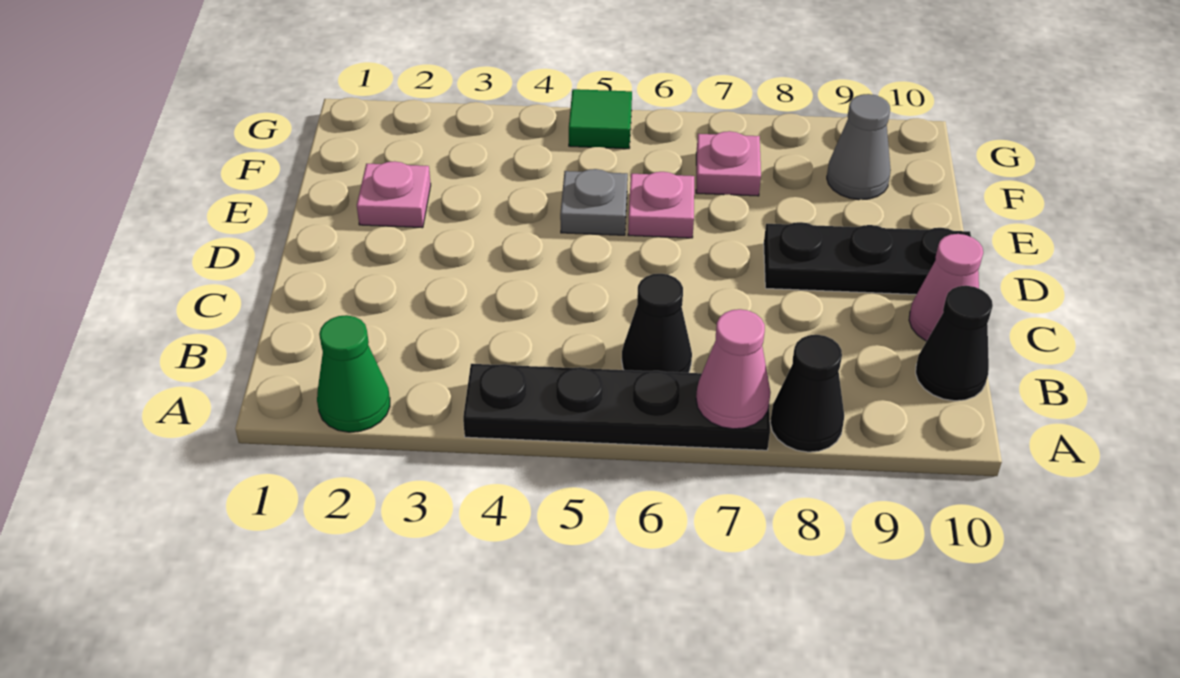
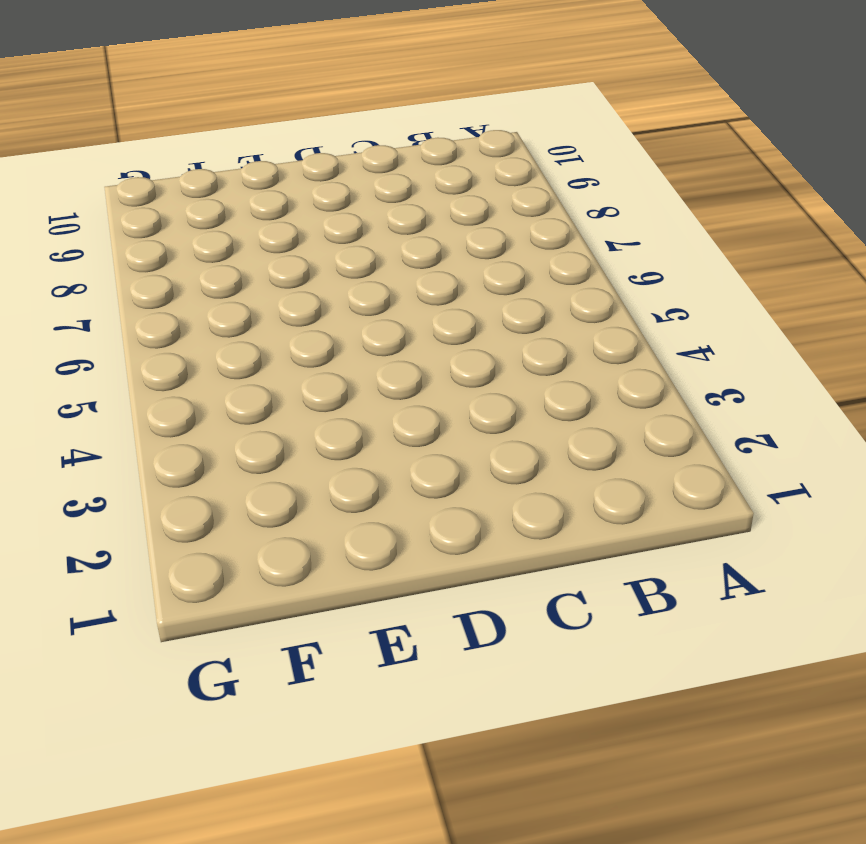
none -> green cone A2 level 1
none -> black plate A4:A7 level 1
none -> black cone A8 level 1

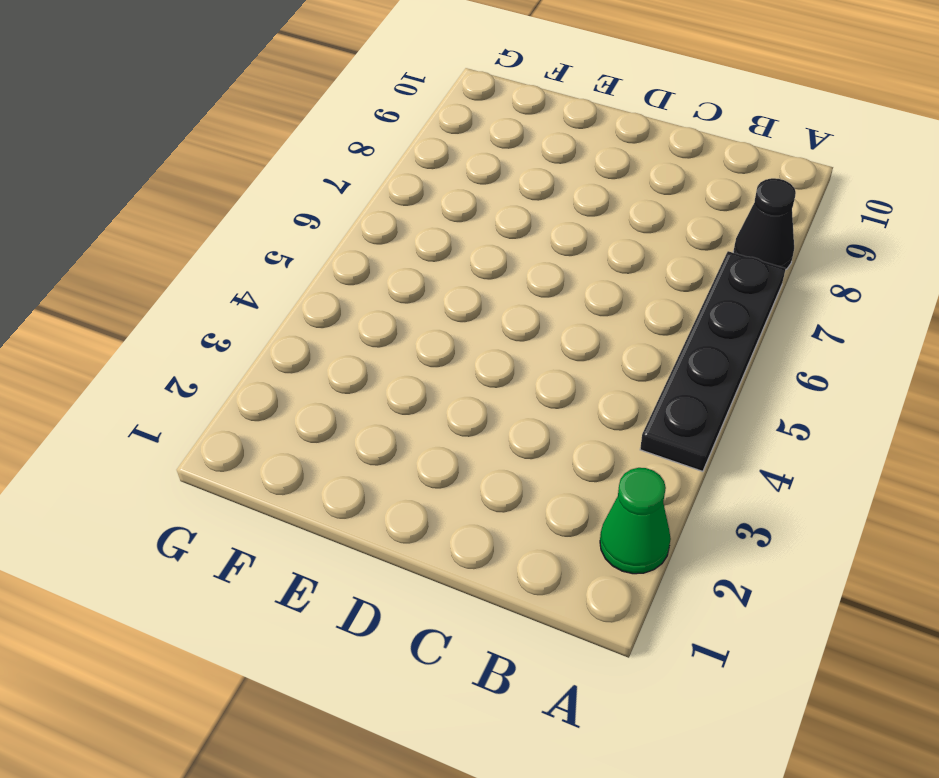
none -> black cone B6 level 1
none -> black cone B10 level 1
none -> pink cone C10 level 1

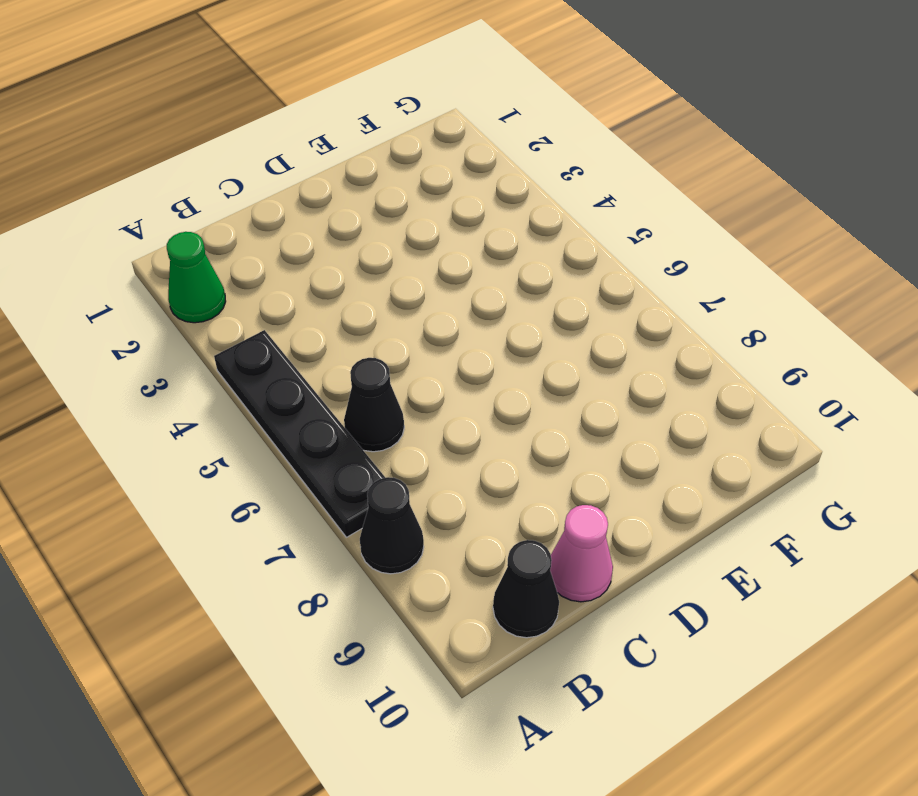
none -> black plate D8:D10 level 1
none -> pink plate E2 level 1
none -> grey plate E5 level 1

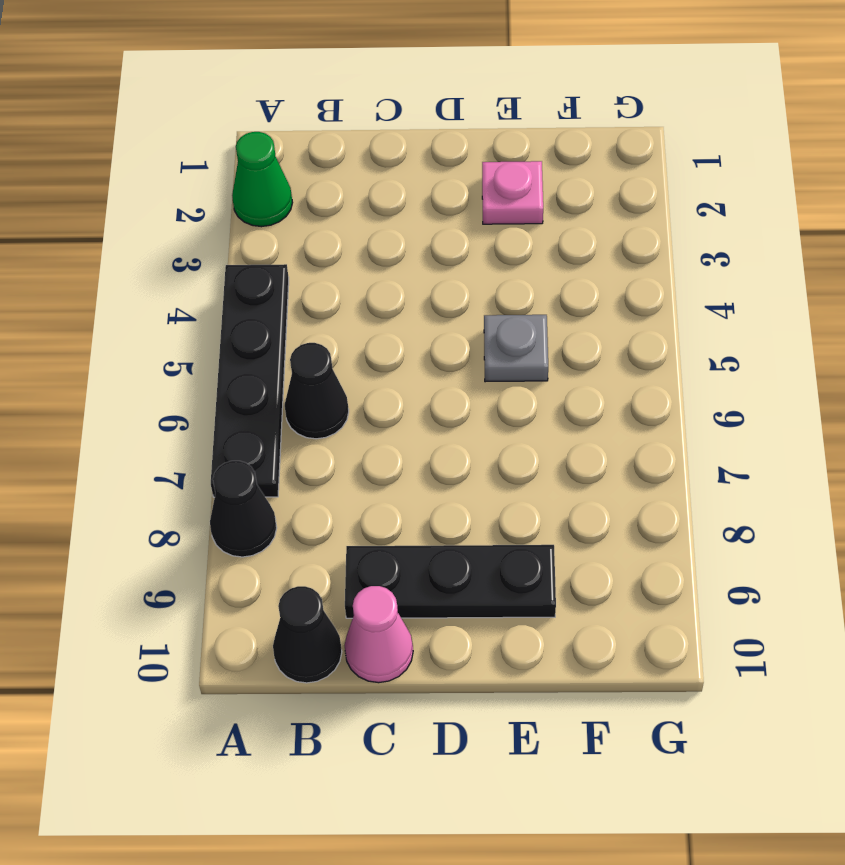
black plate C9:E9 level 1 -> black plate D8:D10 level 1
none -> pink plate E6 level 1
none -> pink plate F7 level 1
none -> grey cone F9 level 1

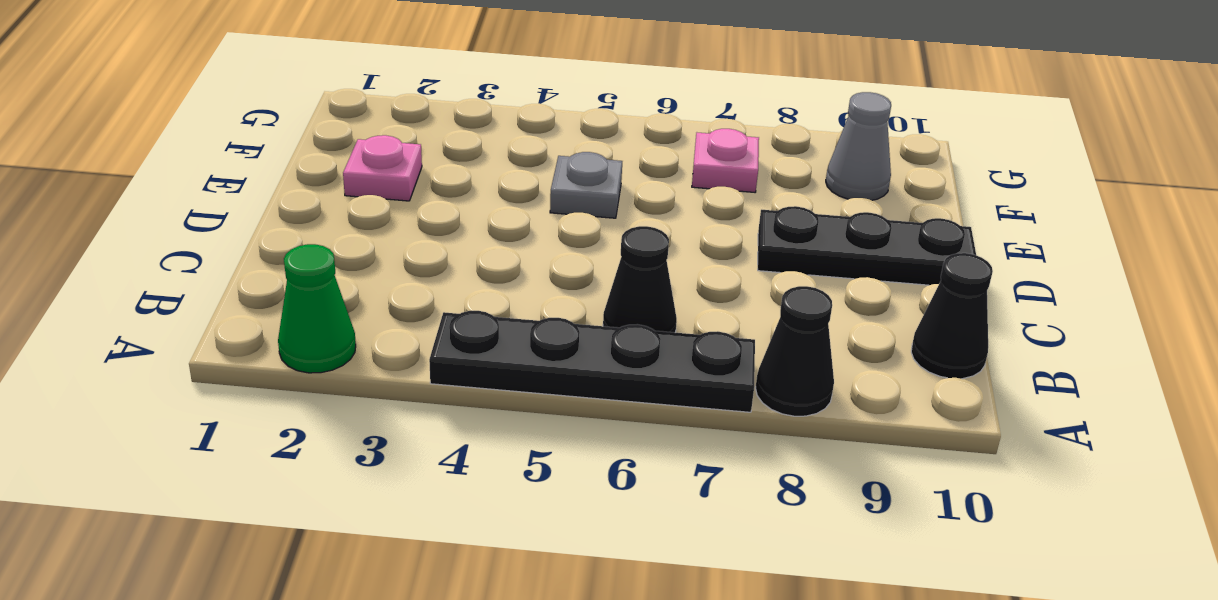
none -> pink cone C10 level 1
none -> pink plate E6 level 1
none -> green tile G5 level 1

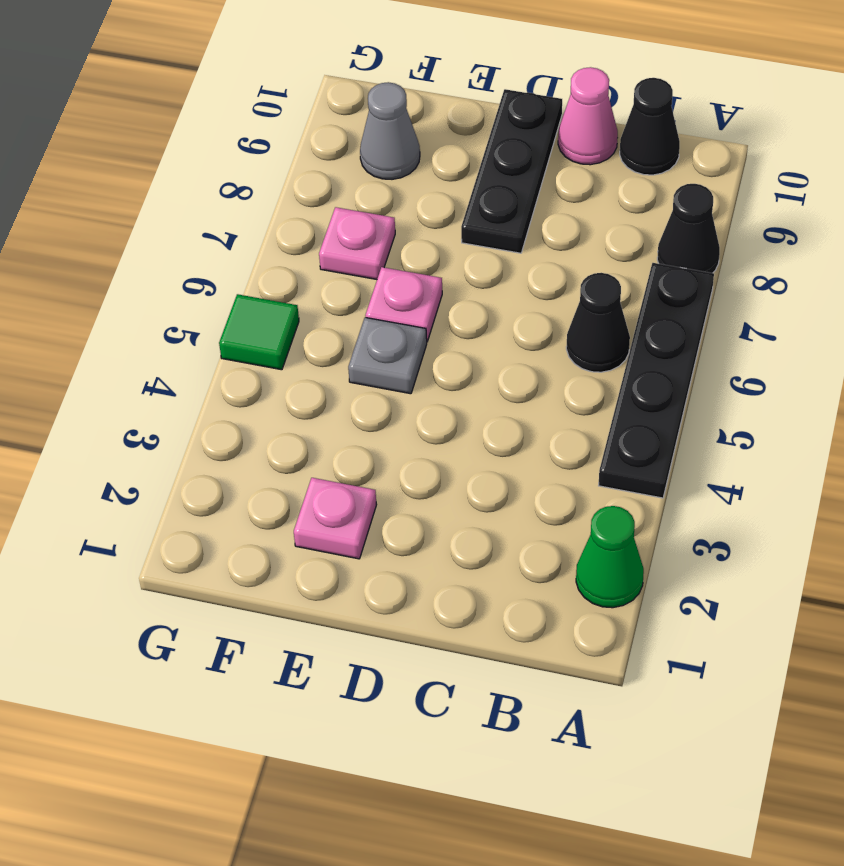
none -> pink cone A7 level 2

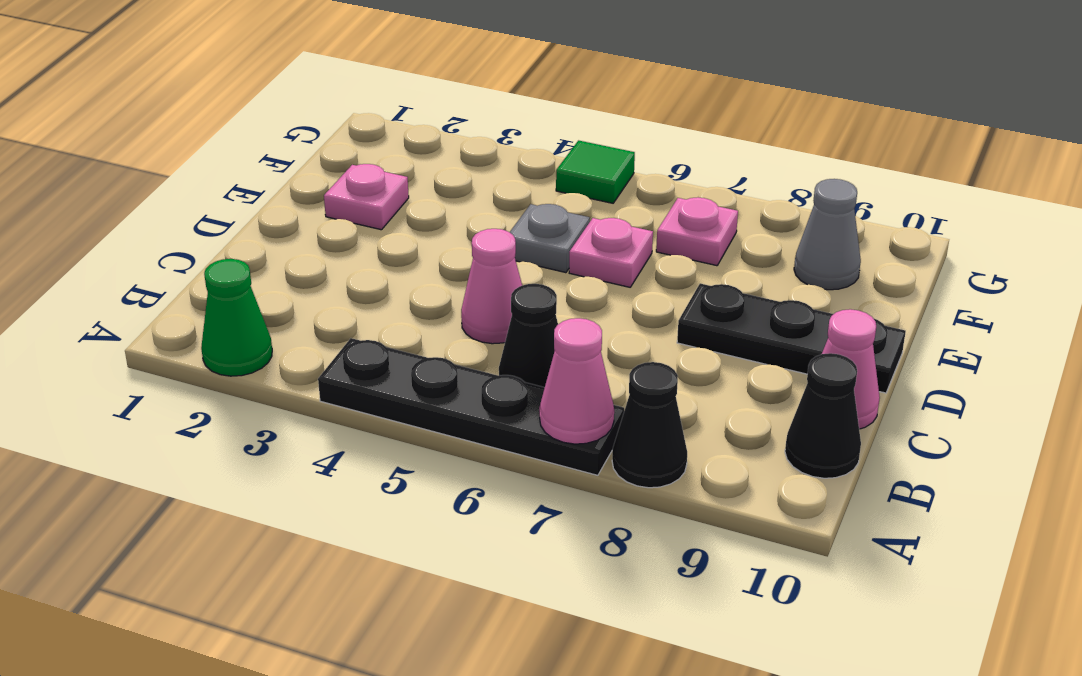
pink cone C5 level 1 -> none

